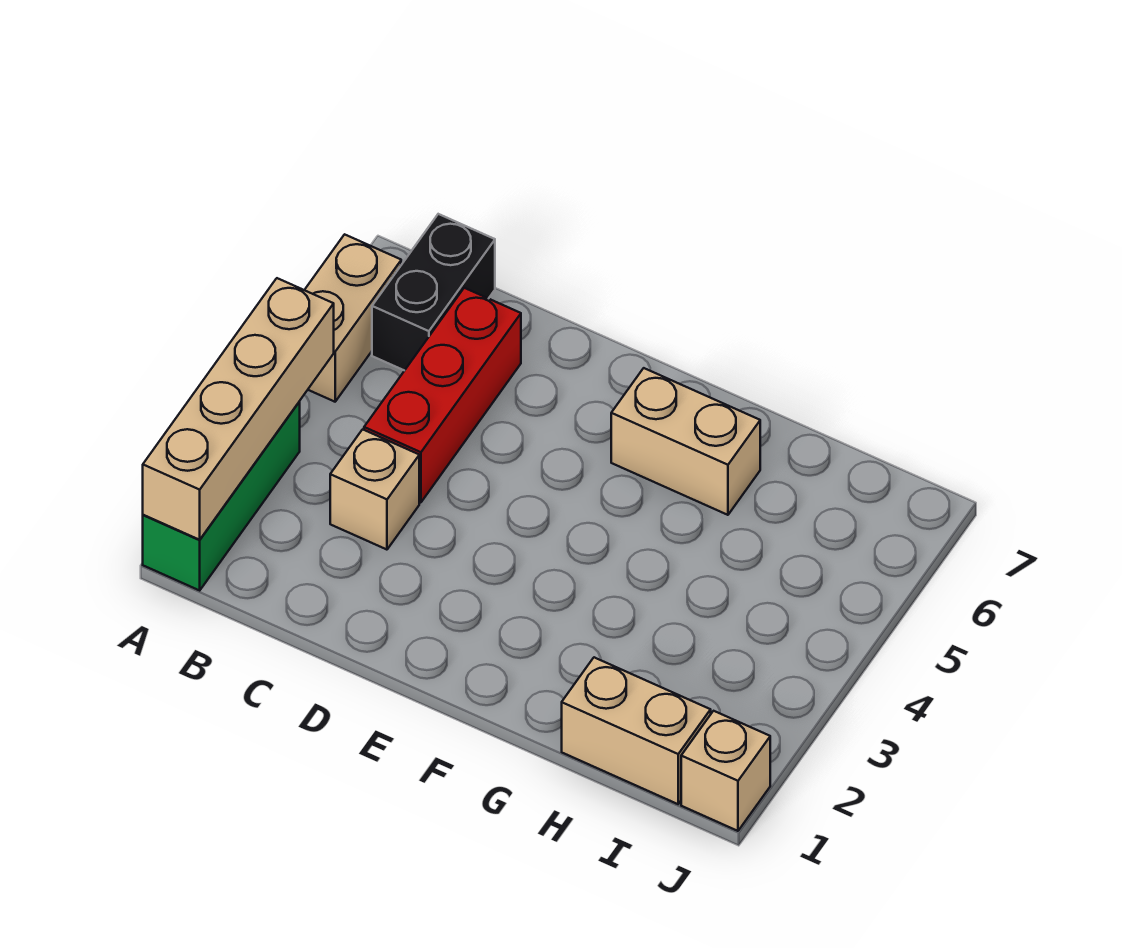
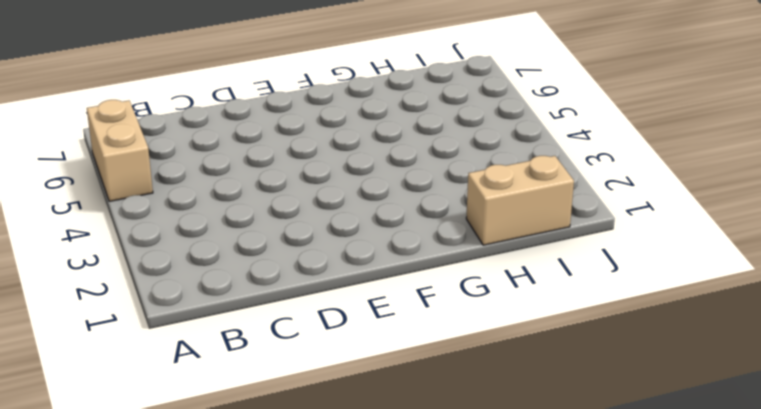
none -> green brick A1:A3 level 1
none -> black brick B6:B7 level 1

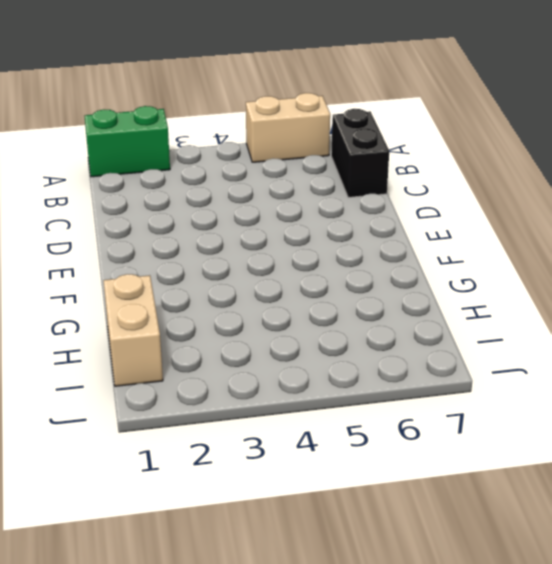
green brick A1:A2 level 1 -> green brick A1:A3 level 1
black brick B7:C7 level 1 -> black brick B6:B7 level 1
none -> tan brick C3 level 1
none -> red brick C4:C6 level 1

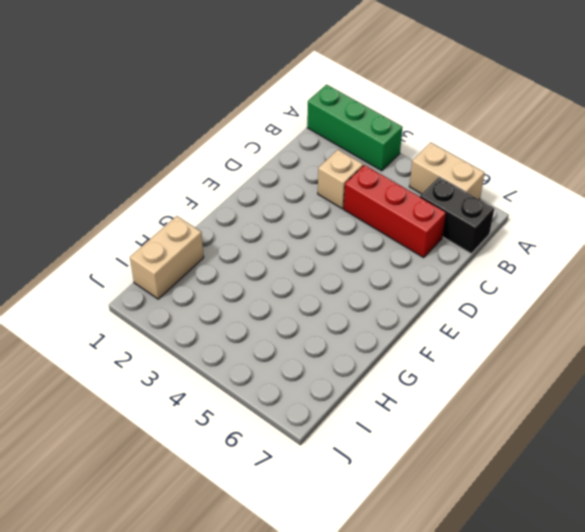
none -> tan brick F6:G6 level 1
none -> tan brick J1 level 1

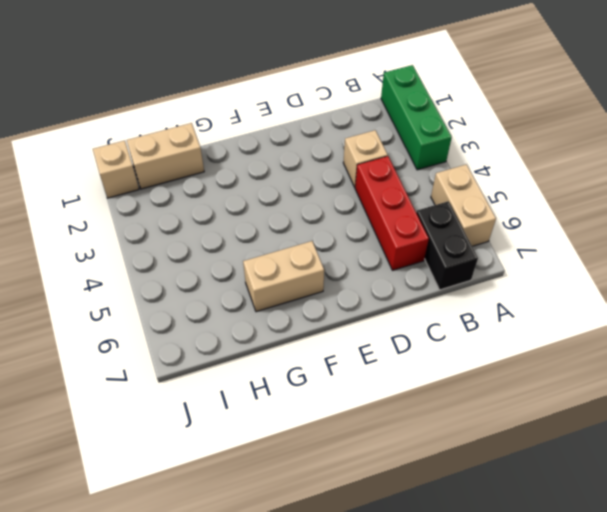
none -> tan brick A1:A4 level 2

